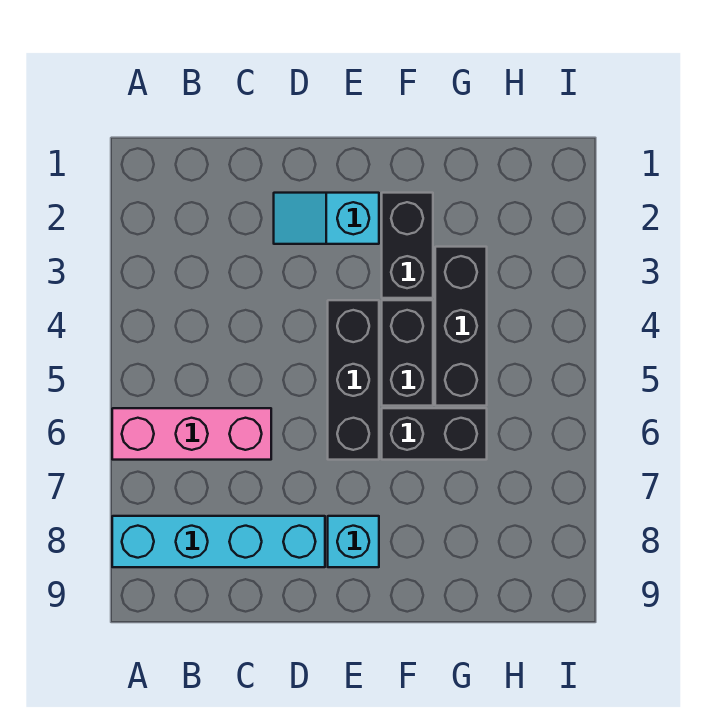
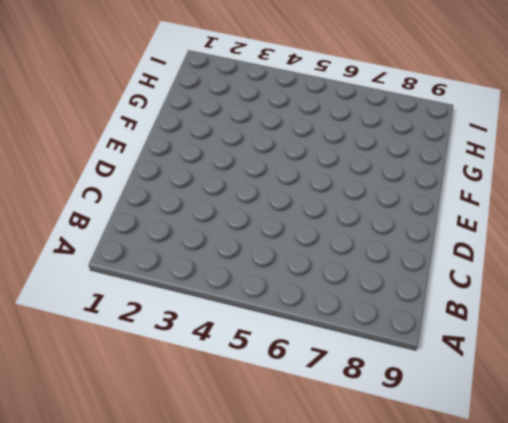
none -> pink brick A6:C6 level 1
none -> cyan brick A8:D8 level 1

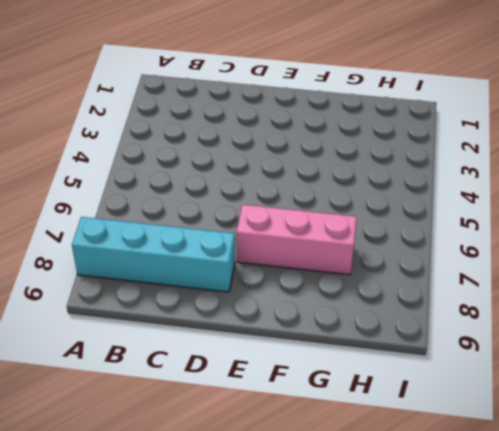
pink brick E7:G7 level 1 -> pink brick A6:C6 level 1
none -> cyan slope D2:E2 level 1 top E
none -> black brick E4:E6 level 1

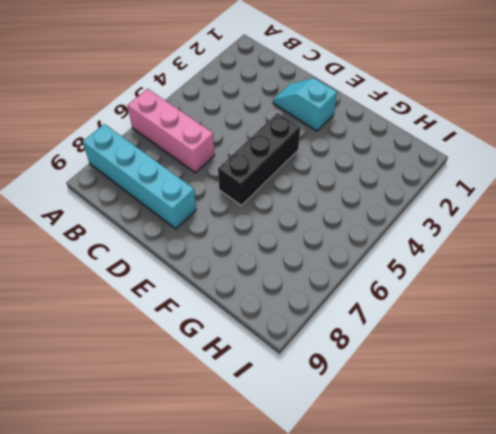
none -> cyan brick E8 level 1
none -> black brick F2:F3 level 1

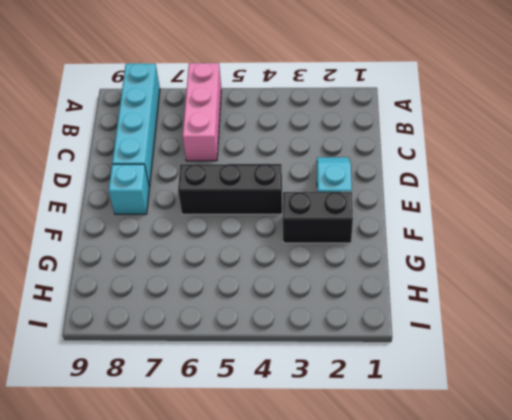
none -> black brick F4:F5 level 1
none -> black brick F6:G6 level 1

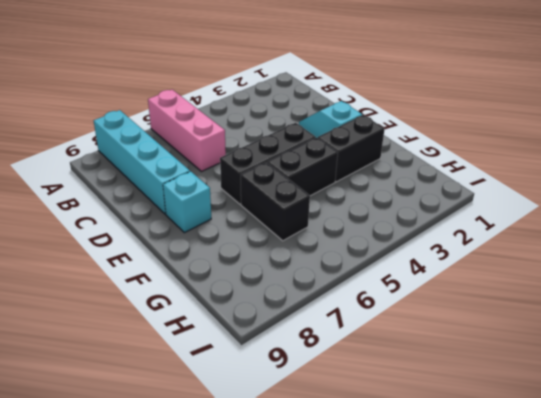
none -> black brick G3:G5 level 1

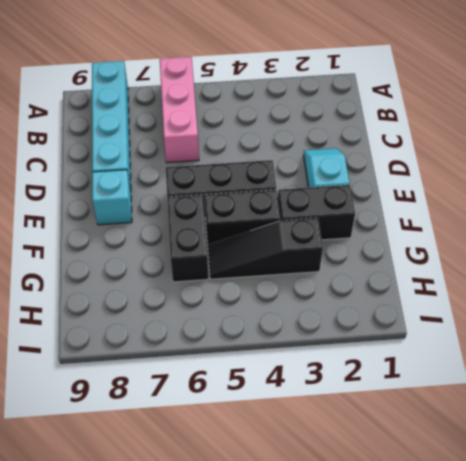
black slope G3:G5 level 1 top 3 -> black brick G3:G5 level 1

